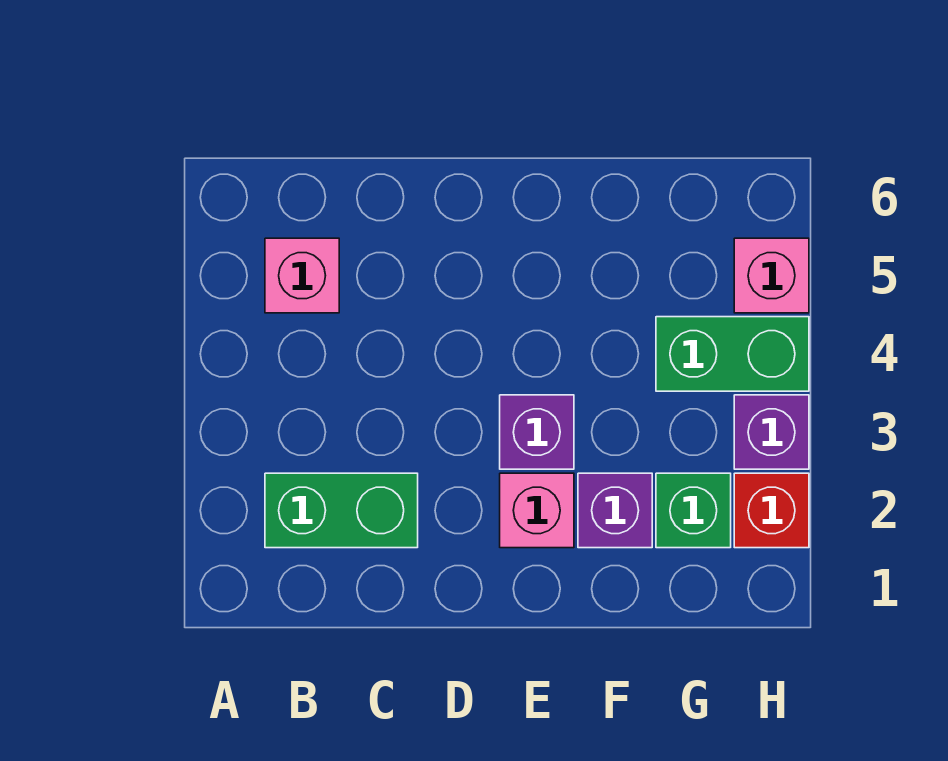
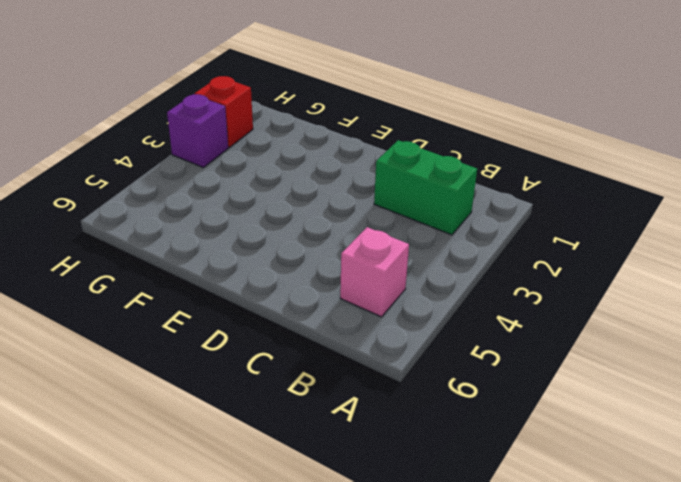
none -> pink brick E2 level 1
none -> purple brick E3 level 1

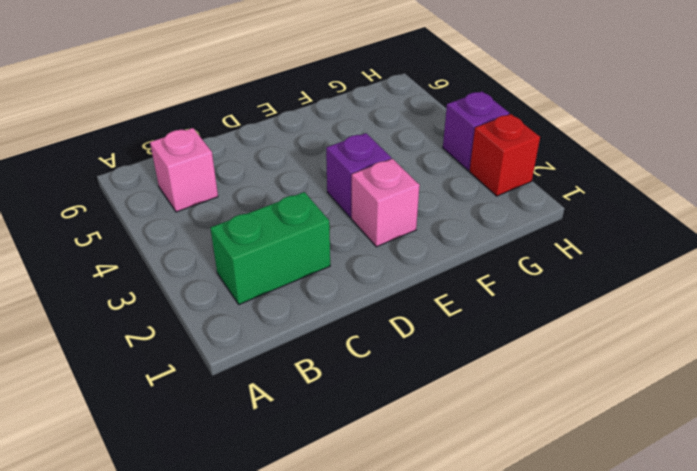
none -> purple brick F2 level 1
none -> green brick G2 level 1

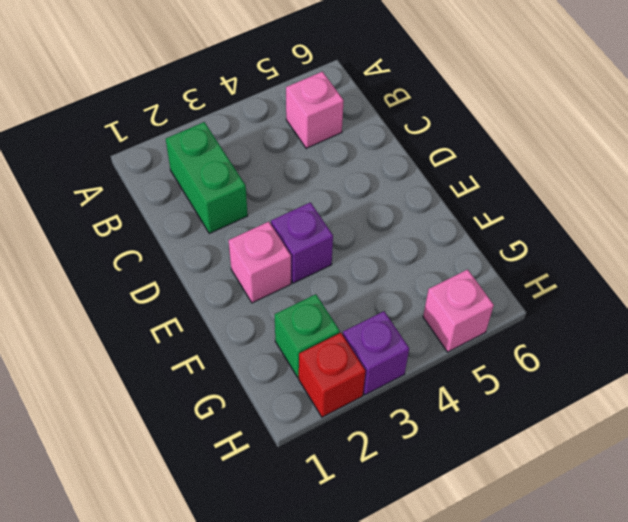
none -> purple brick F2 level 1
none -> green brick G4:H4 level 1

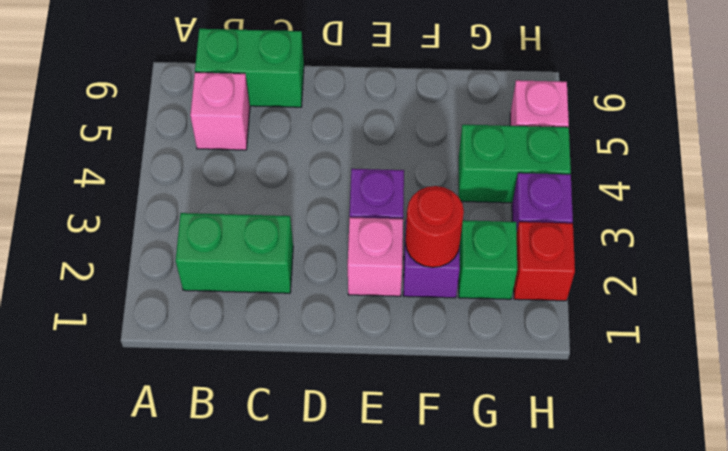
green brick B6:C6 level 1 -> none
red round brick F2 level 2 -> none

